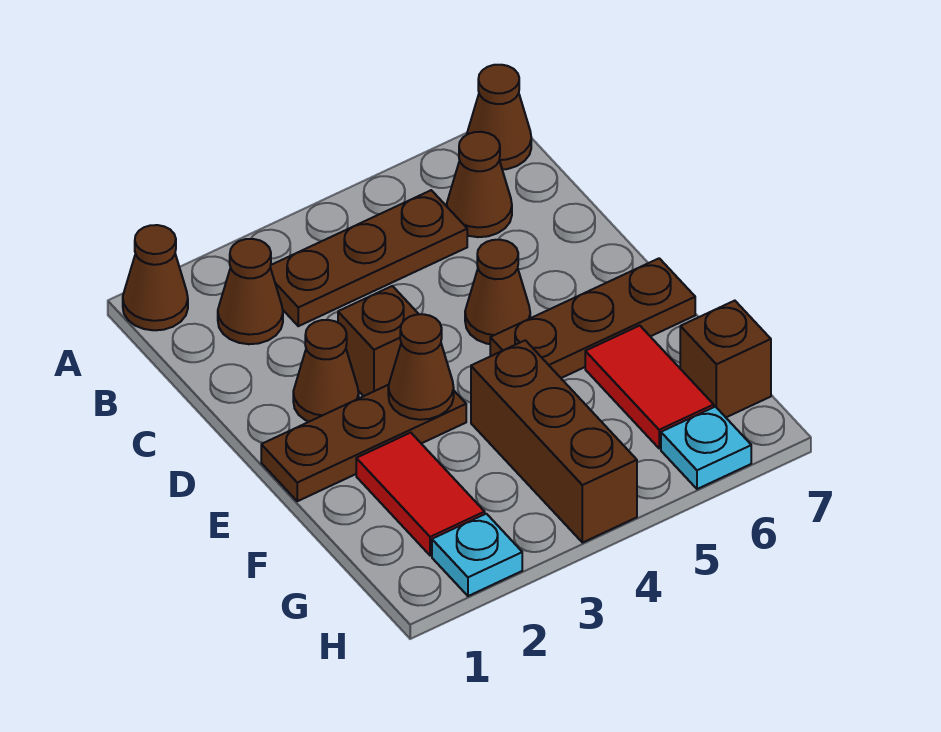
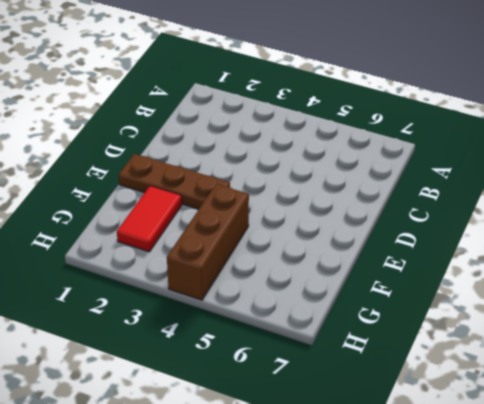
none -> brown cone A1 level 1
none -> brown cone A7 level 1
none -> brown cone B2 level 1

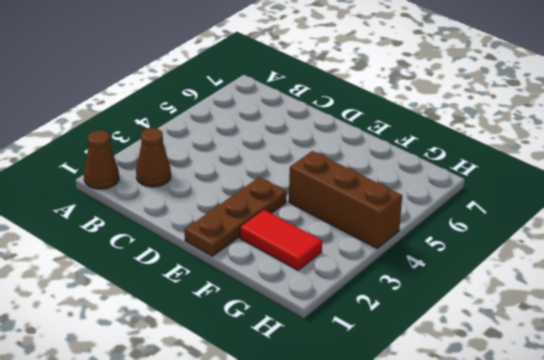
none -> brown cone A7 level 1
none -> brown plate B3:B5 level 1
none -> brown cone B6 level 1

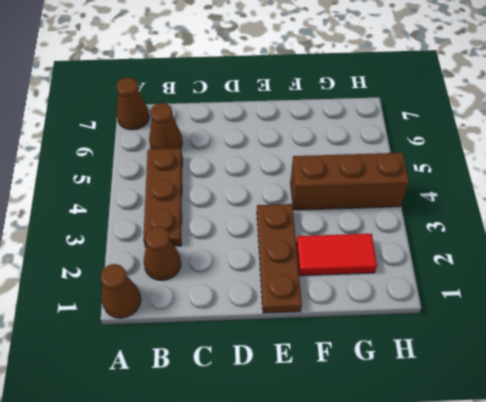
none -> brown cone D2 level 1
none -> brown brick D3 level 1
none -> brown cone D5 level 1

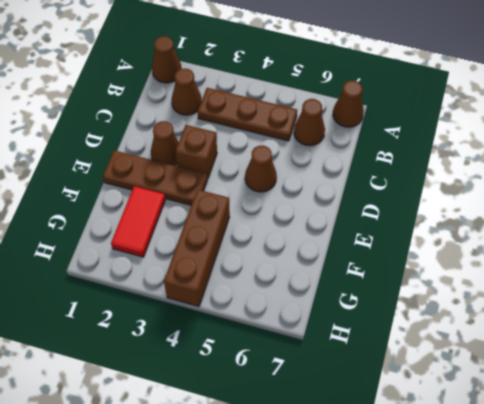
none -> brown plate E5:E7 level 1
none -> red tile F6:G6 level 1
none -> brown brick G7 level 1

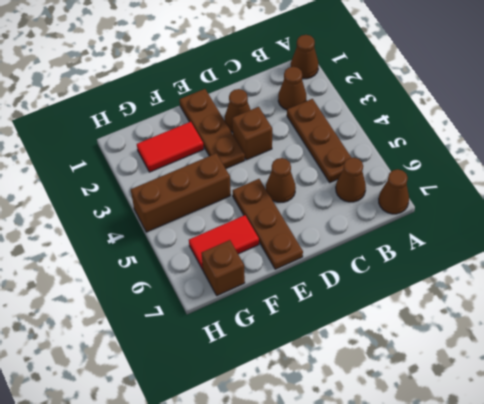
none -> cyan plate H2 level 1
none -> cyan plate H6 level 1
none -> brown cone E3 level 2

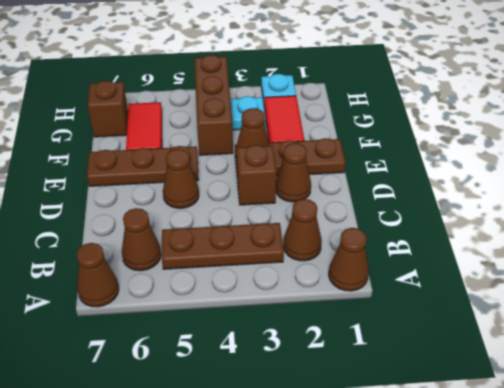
cyan plate G3 level 1 -> cyan plate H6 level 1

